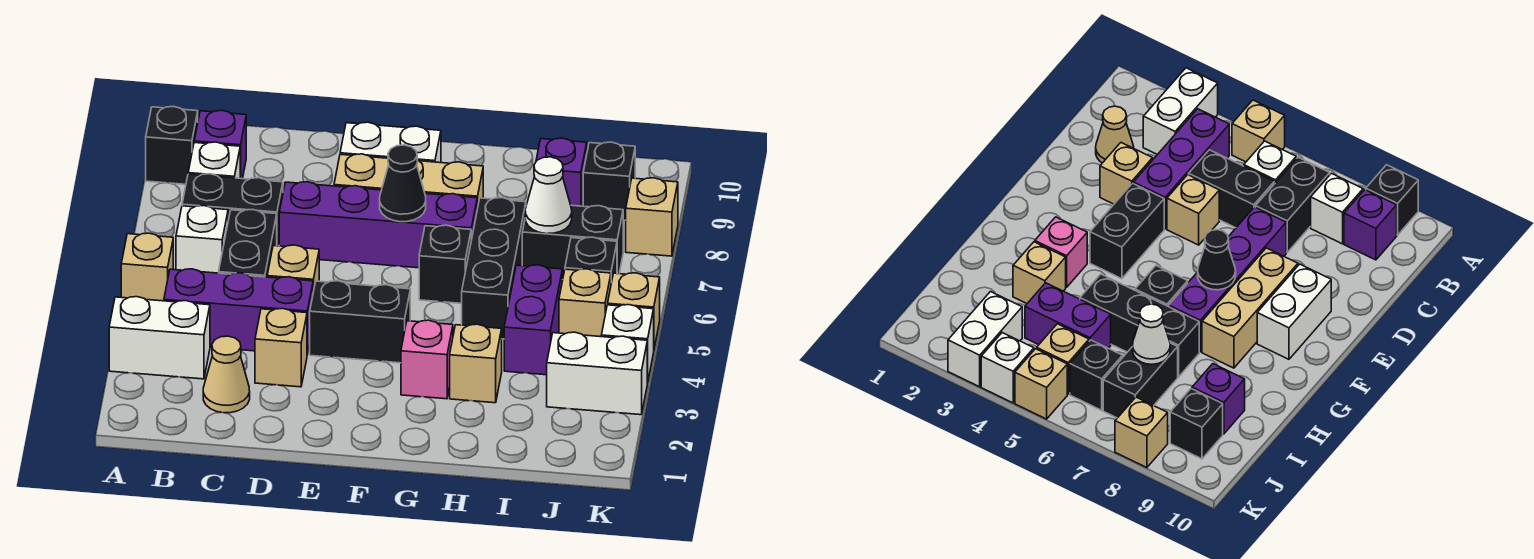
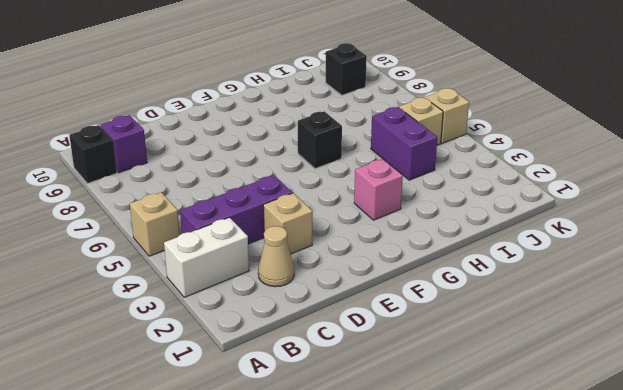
none -> white brick B6 level 1
none -> black brick B7:C7 level 1
none -> white brick B8 level 1
none -> black brick C5:C6 level 1

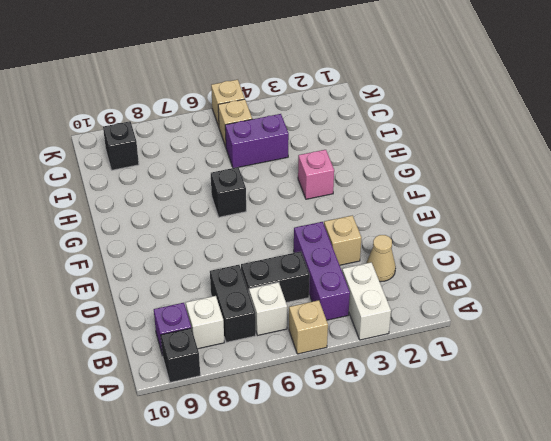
none -> tan brick D5 level 1
none -> purple brick D7:G7 level 1
none -> black brick E4:F4 level 1
none -> tan brick E8:G8 level 1

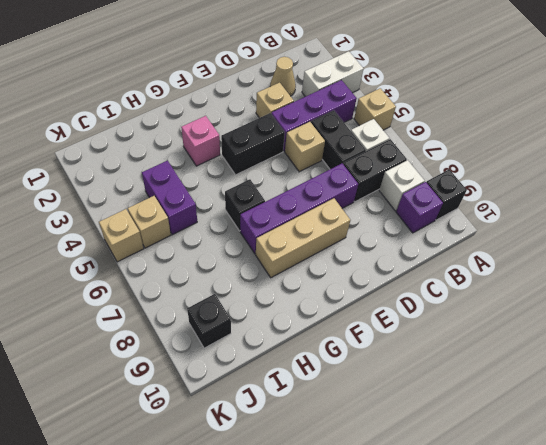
none -> white brick E9:F9 level 1
none -> tan brick H3 level 1
none -> black brick H5:H7 level 1
none -> black brick I7:J7 level 1

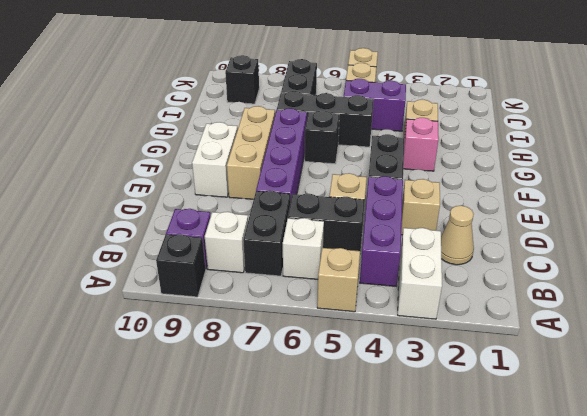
none -> purple brick I9 level 1
none -> white brick J3:K3 level 1
none -> black brick J6 level 1
none -> white brick K4 level 1

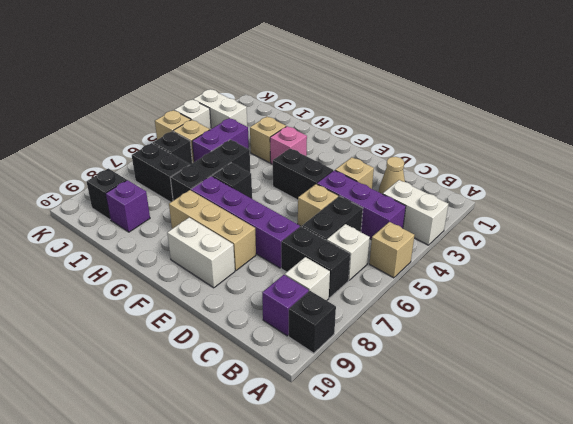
none -> tan brick K8 level 1
none -> black cone F7 level 2
none -> white cone I7 level 2

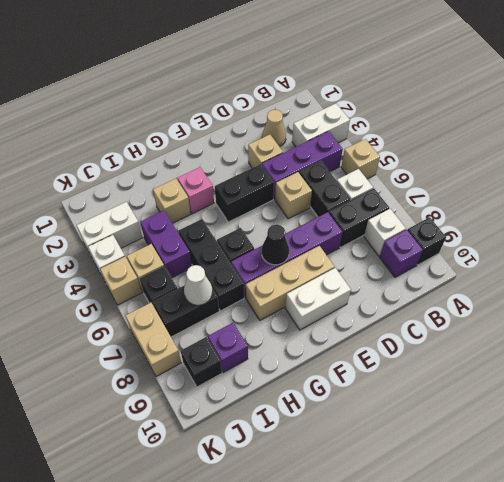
tan brick K7:K8 level 1 -> tan brick K8 level 1

